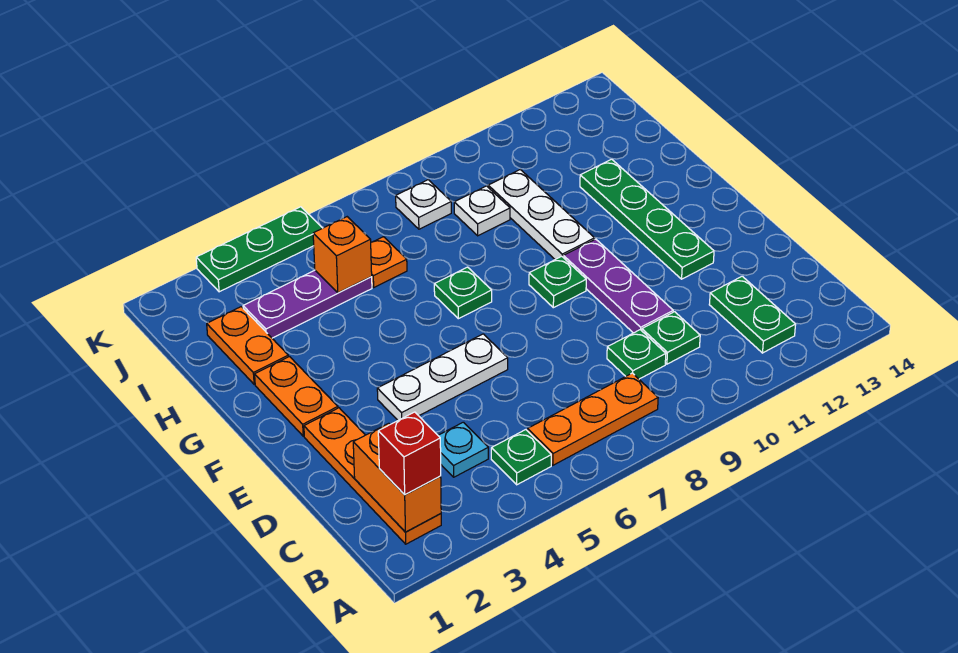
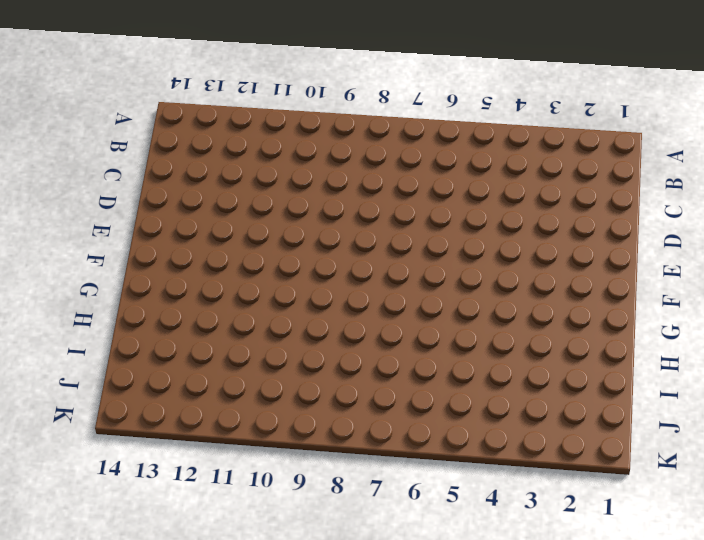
none -> orange plate B2:E2 level 1
none -> green plate B5 level 1
none -> orange plate B6:B8 level 1

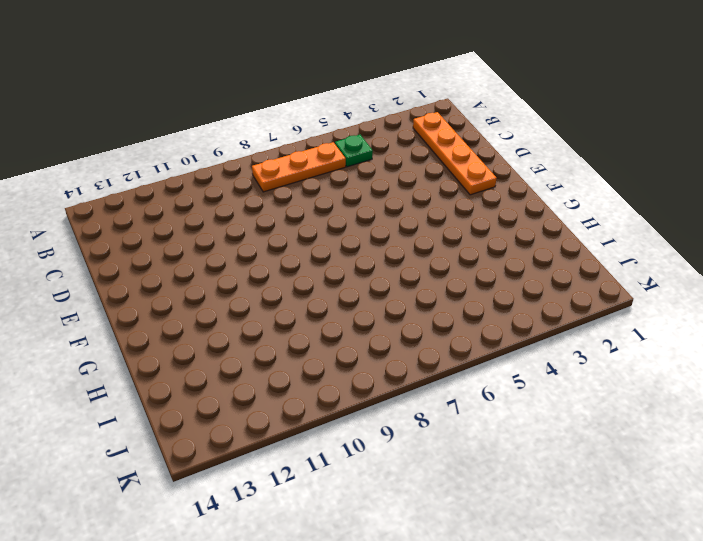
none -> green plate B12:C12 level 1
none -> cyan plate C4 level 1
none -> green plate C9 level 1

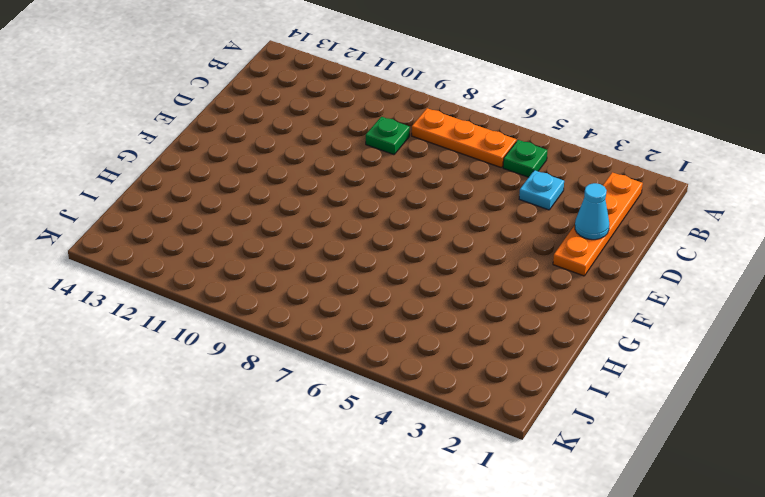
cyan cone D2 level 2 -> none
none -> green plate B12:C12 level 1
none -> green plate C10 level 1
none -> purple plate D10:F10 level 1

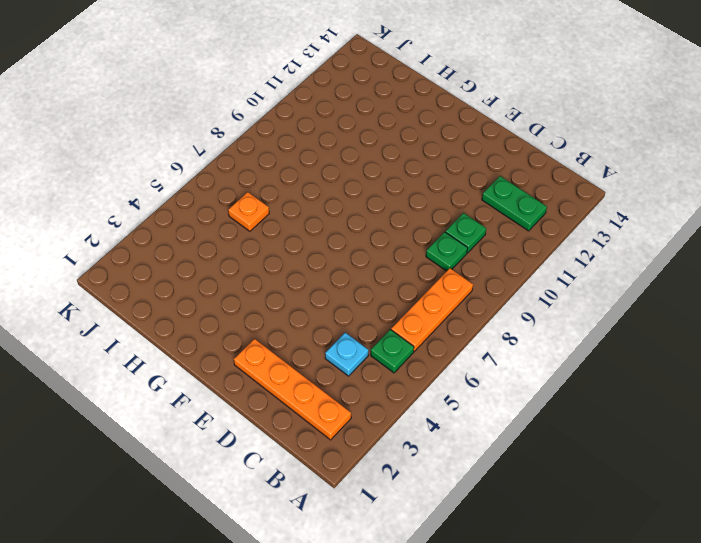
none -> purple plate D10:F10 level 1
none -> white plate E4:E6 level 1
none -> green plate E12:H12 level 1

